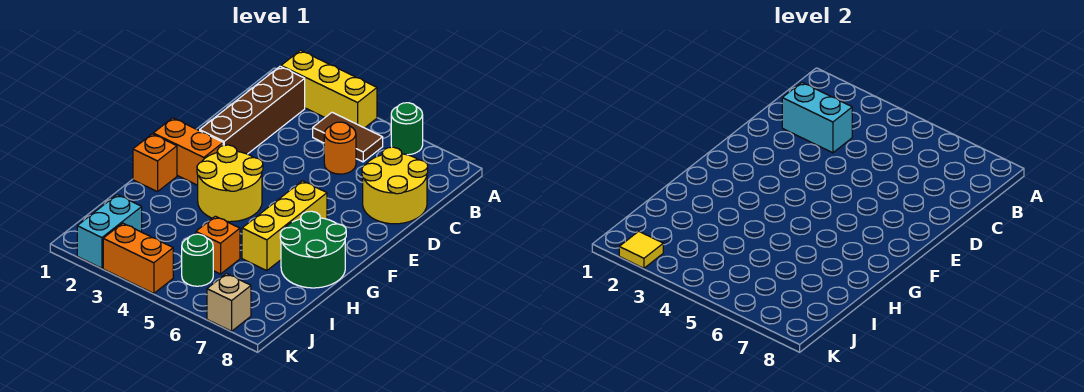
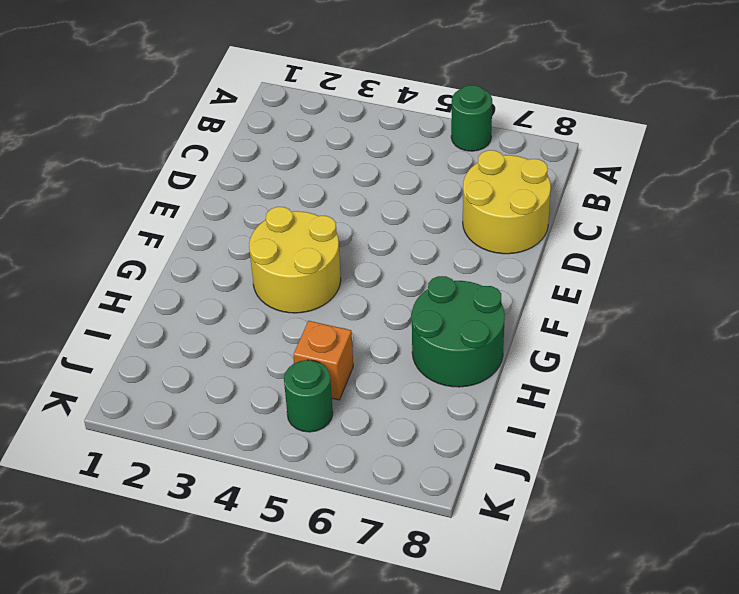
none -> yellow brick A2:A4 level 1
none -> brown brick B2:E2 level 1
none -> brown tile B4:B5 level 1

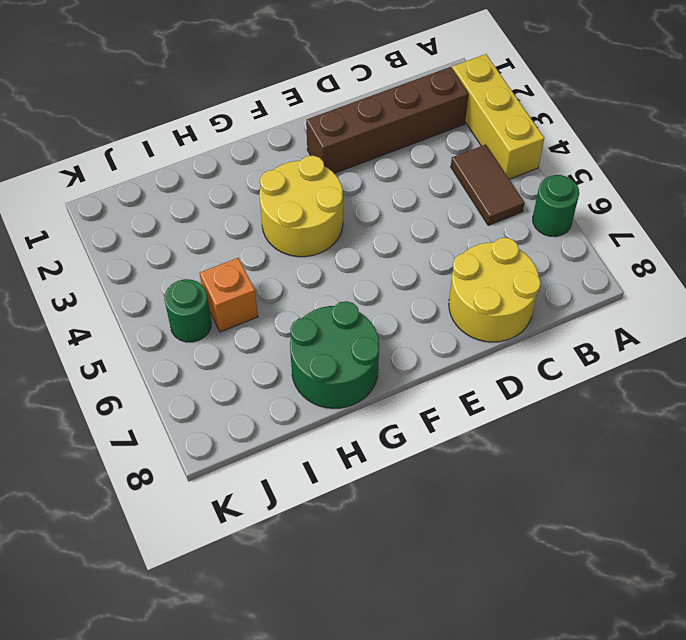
none -> orange round brick C5 level 1
none -> orange brick F1:F2 level 1
none -> yellow brick F6:H6 level 1

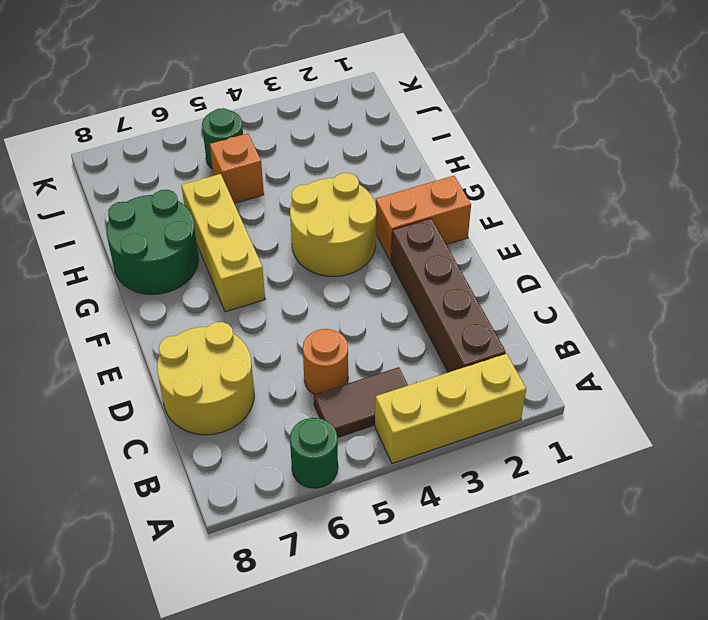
none -> orange brick G1 level 1
none -> cyan brick J2:K2 level 1
none -> orange brick K3:K4 level 1

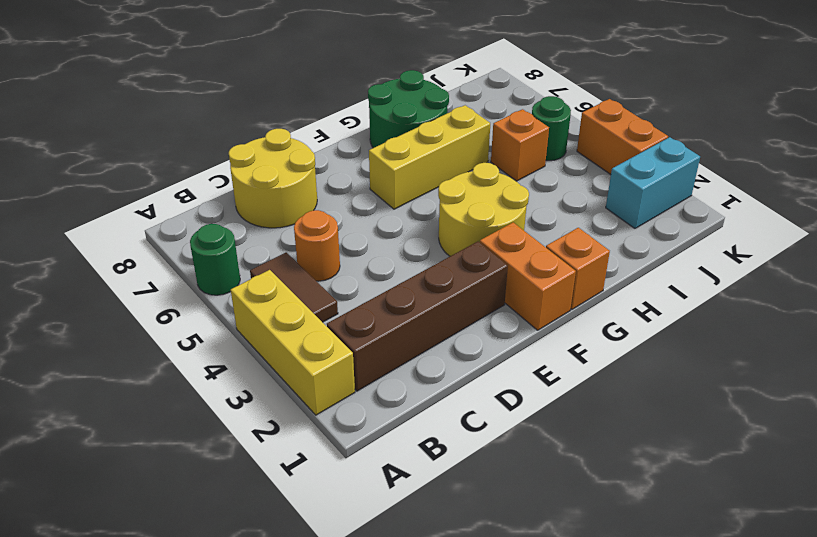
none -> tan brick K7 level 1
none -> cyan brick C2:C3 level 2
none -> yellow tile K2 level 2

